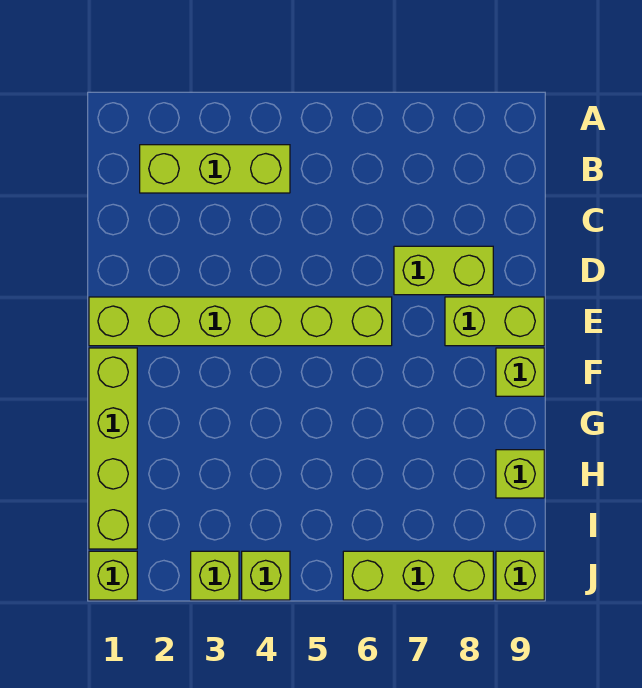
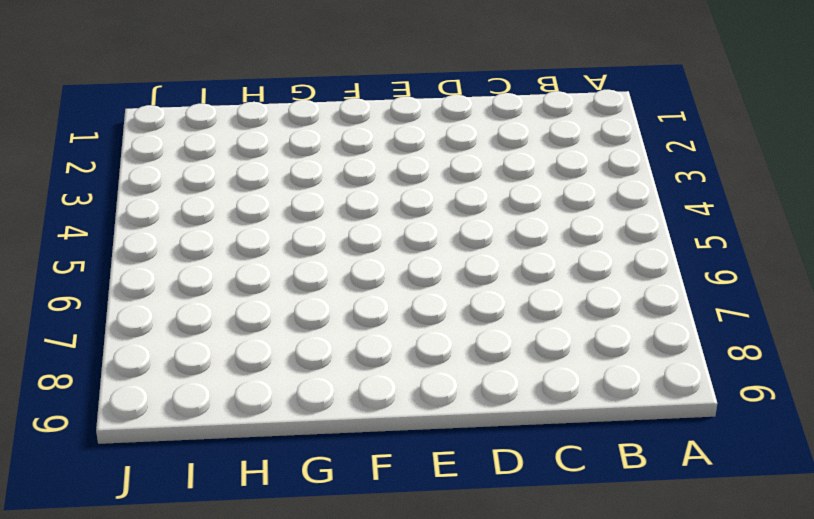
none -> lime brick B2:B4 level 1
none -> lime brick D7:D8 level 1
none -> lime brick E1:E6 level 1

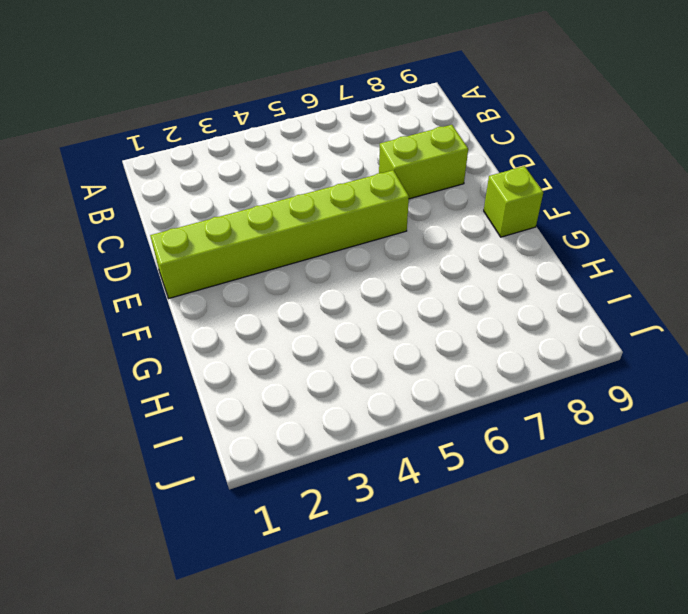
none -> lime brick B2:B4 level 1
none -> lime brick E8:E9 level 1
none -> lime brick F1:I1 level 1

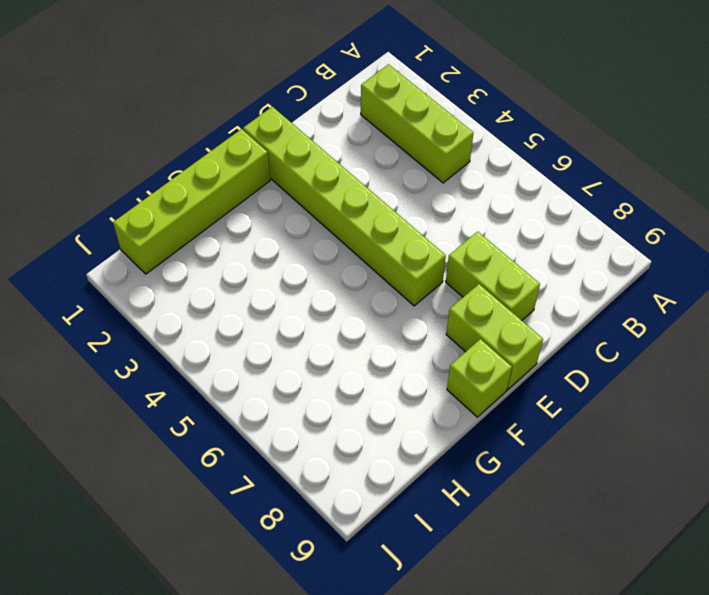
none -> lime brick H9 level 1
none -> lime brick J1 level 1
none -> lime brick J3 level 1

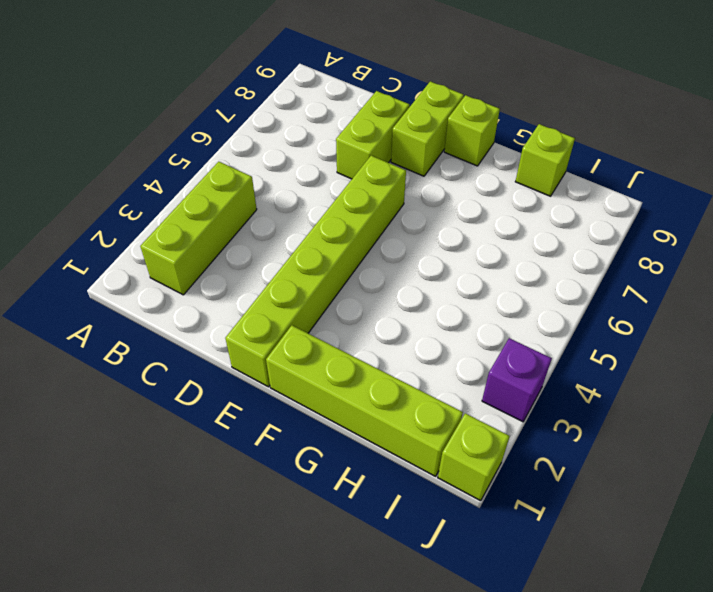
purple brick J3 level 1 -> lime brick J3 level 1
none -> lime brick J4 level 1
none -> lime brick J6:J8 level 1
none -> lime brick J9 level 1

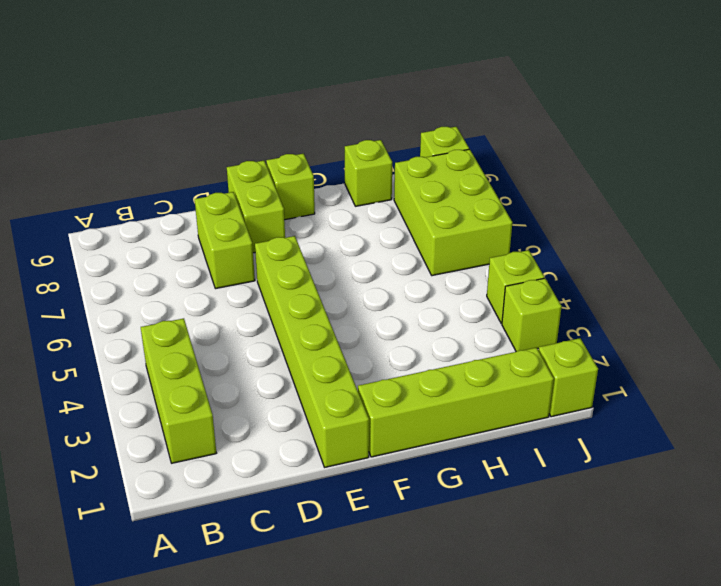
lime brick I6:J8 level 1 -> lime brick J6:J8 level 1

